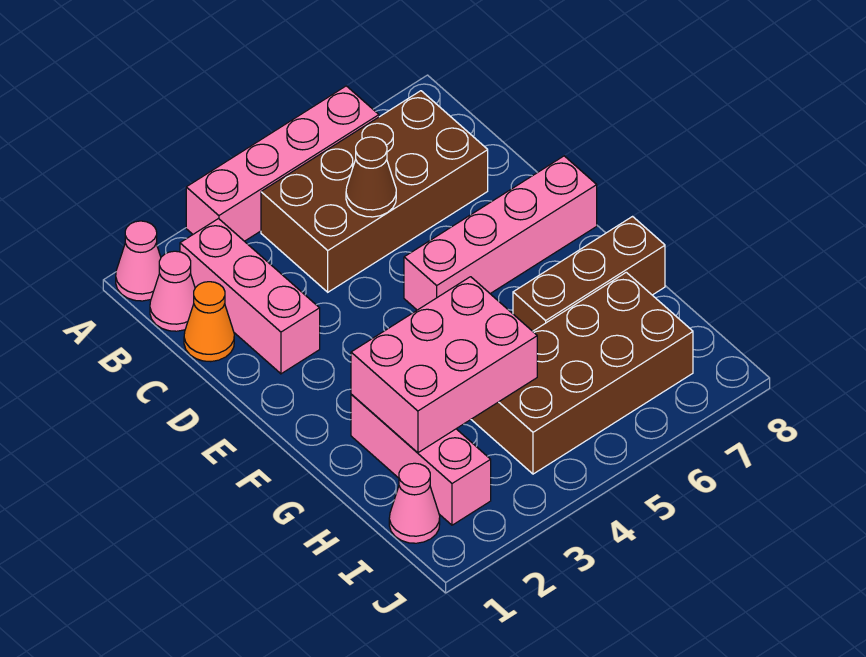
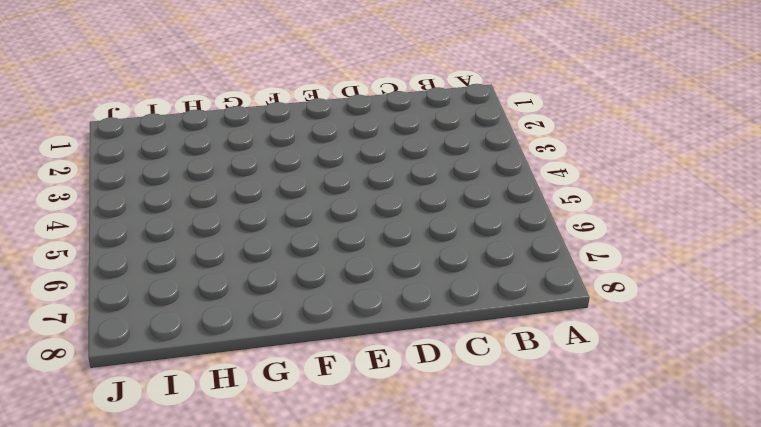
none -> pink cone A1 level 1
none -> pink brick A3:A6 level 1
none -> pink cone B1 level 1

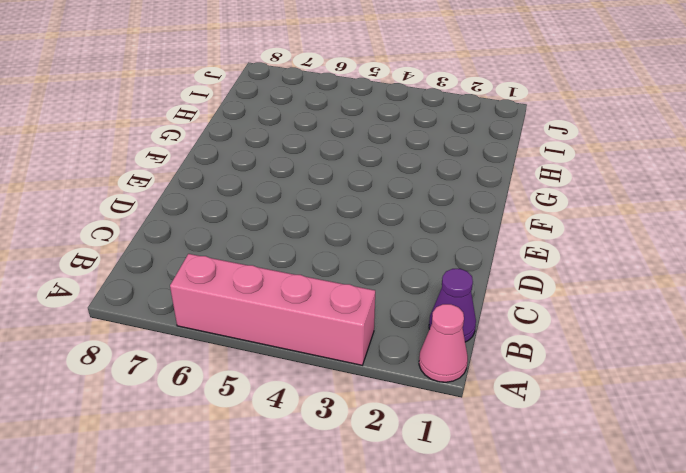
purple cone B1 level 1 -> pink cone B1 level 1
none -> pink brick B2:D2 level 1
none -> brown brick B4:C7 level 1
none -> orange cone C1 level 1

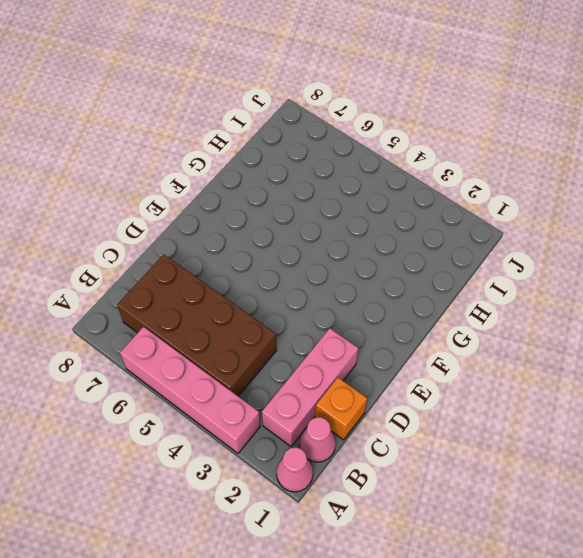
orange brick C1 level 1 -> orange cone C1 level 1
none -> pink brick E5:E8 level 1
none -> pink brick G2:I2 level 1
none -> brown brick G6:G8 level 1

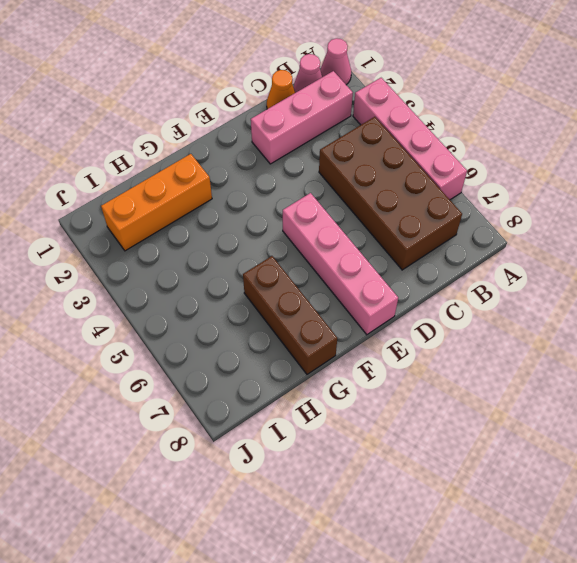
orange brick G2:I2 level 1 -> pink brick G2:I2 level 1
none -> brown brick H4:I7 level 1
none -> pink cone I1 level 1
none -> brown cone C5 level 2

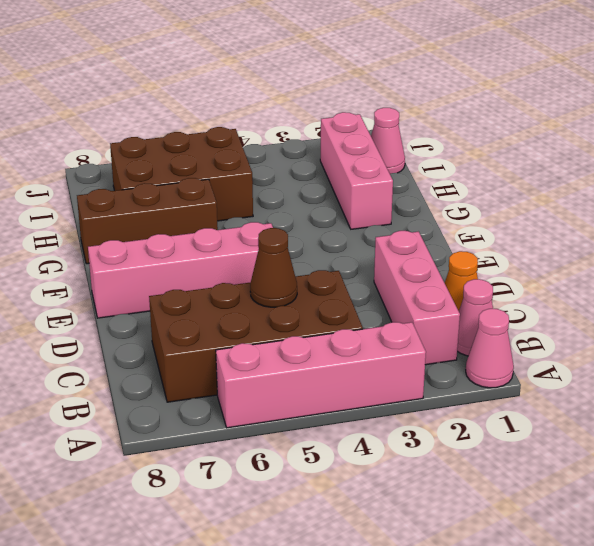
brown brick H5:I7 level 1 -> brown brick H4:I7 level 1
none -> pink brick G2:H4 level 2

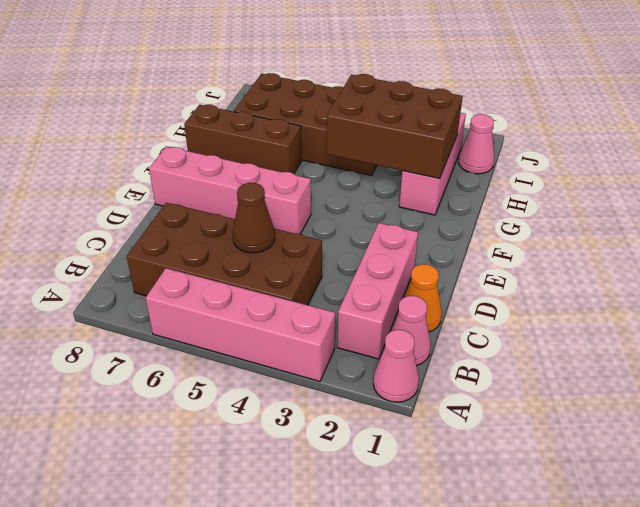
brown brick G2:H4 level 2 -> pink brick G2:H4 level 2

